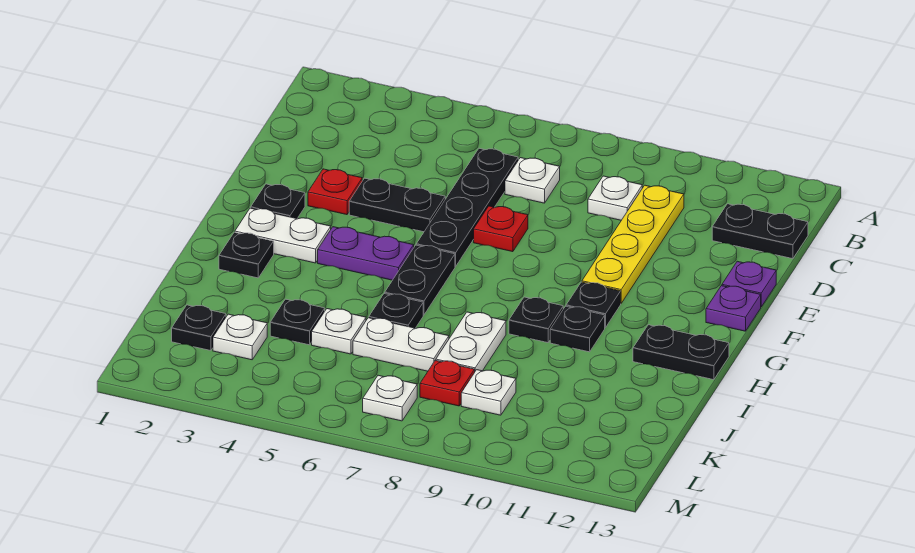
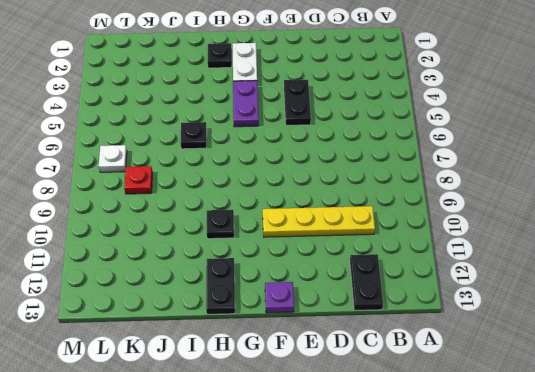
none -> black plate C6:F6 level 1
none -> white plate C7 level 1
none -> white plate C9 level 1

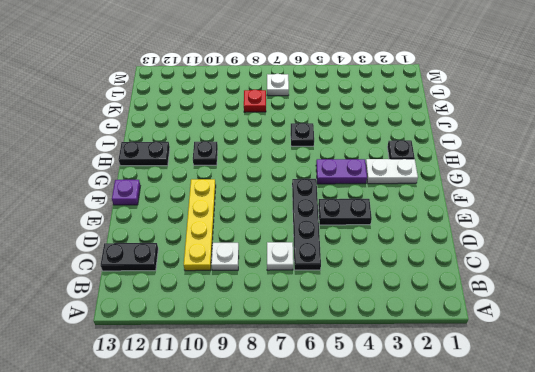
none -> red plate E3 level 1
none -> red plate E7 level 1
none -> purple plate E13 level 1

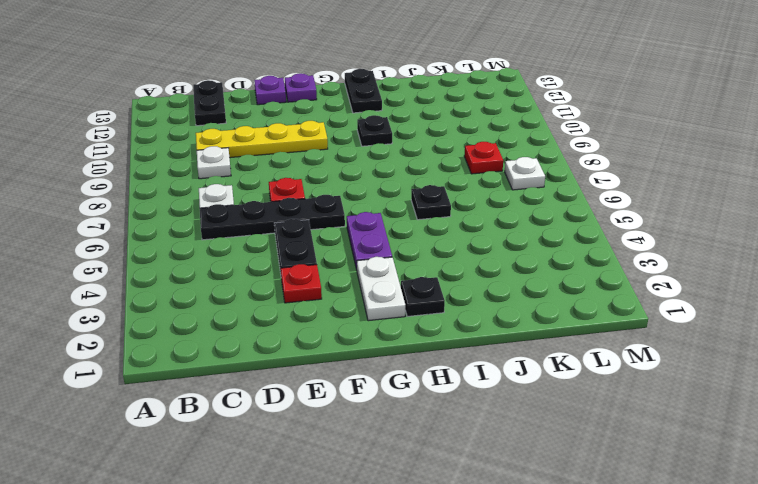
none -> black plate F2 level 1
none -> black plate G6:H6 level 1
none -> black plate G10 level 1

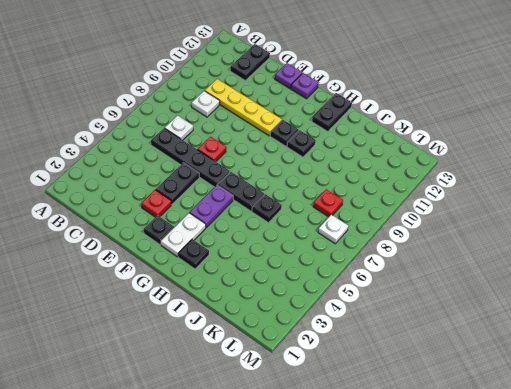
none -> black plate H9 level 1
none -> white plate I8:J8 level 1
none -> black plate J4 level 1

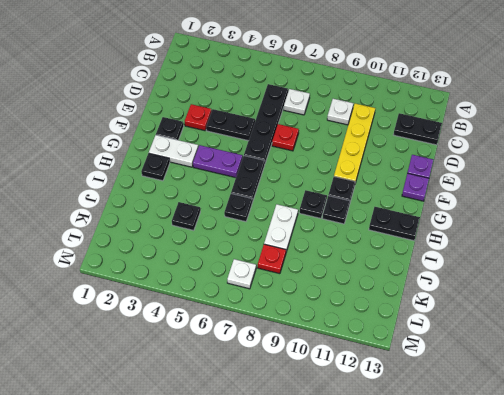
none -> white plate J5 level 1
none -> white plate J6:J7 level 1
none -> black plate K2 level 1

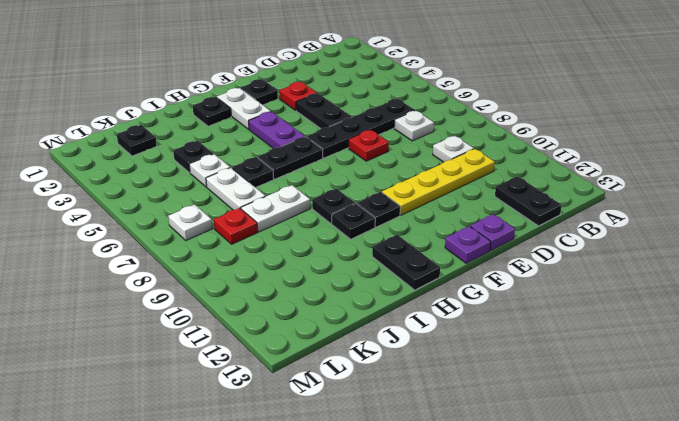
none -> white plate K3 level 1
none -> white plate K9 level 1

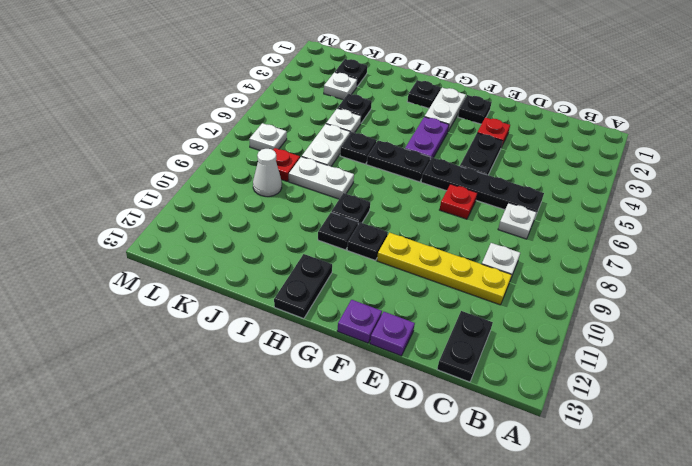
white cone K9 level 1 -> white plate K9 level 1

